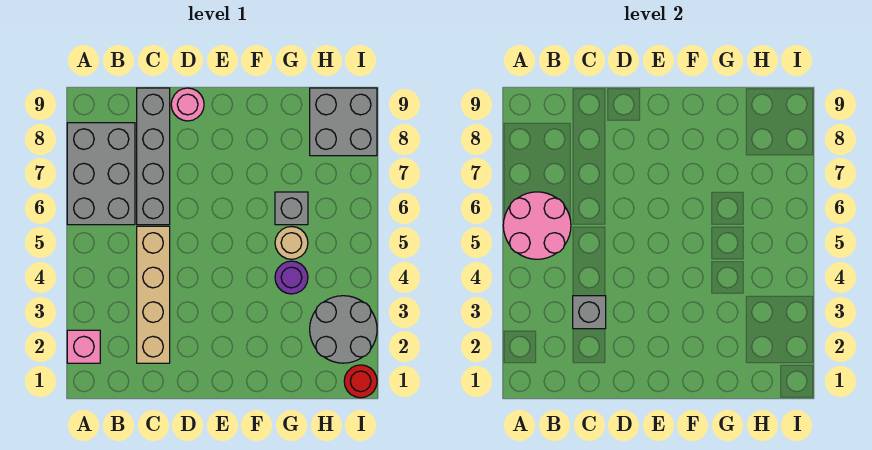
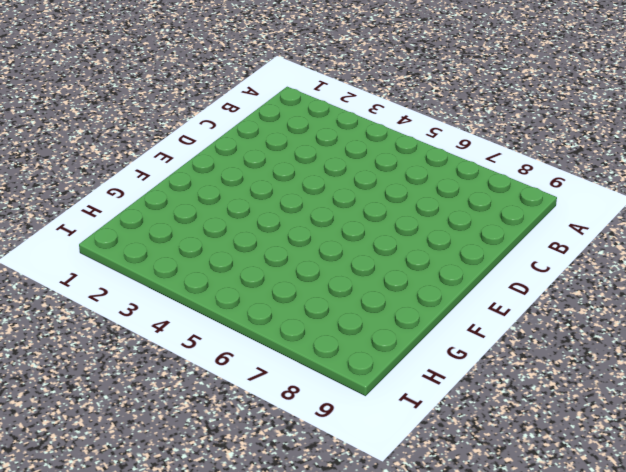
none -> pink brick A2 level 1
none -> grey brick A6:B8 level 1
none -> tan brick C2:C5 level 1

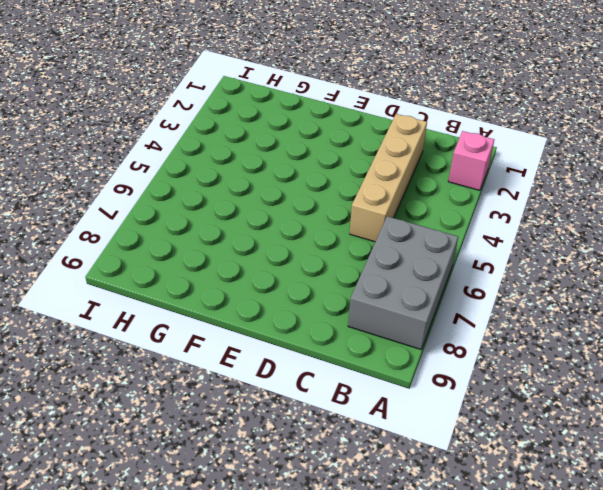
none -> grey brick C6:C9 level 1
none -> pink round brick D9 level 1
none -> purple round brick G4 level 1

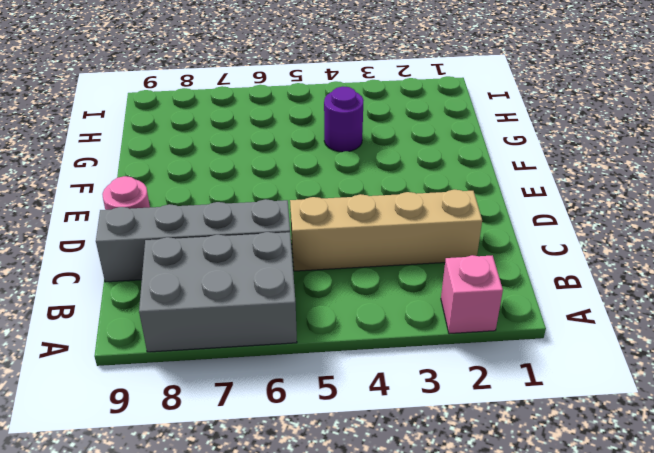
none -> tan round brick G5 level 1
none -> grey brick G6 level 1
none -> grey round brick H2:I3 level 1

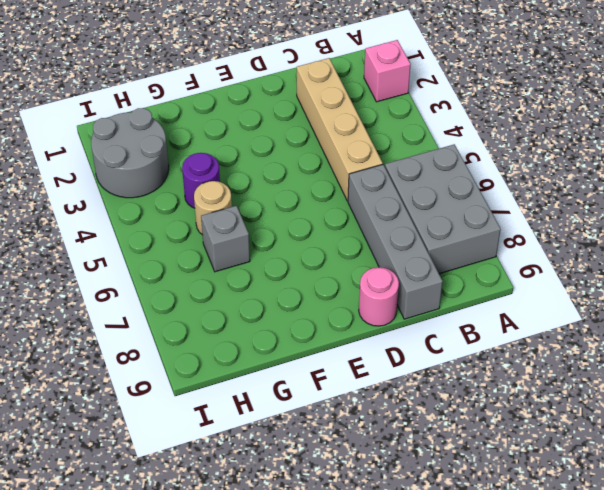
none -> grey brick H8:I9 level 1
none -> red round brick I1 level 1
none -> pink round brick A5:B6 level 2

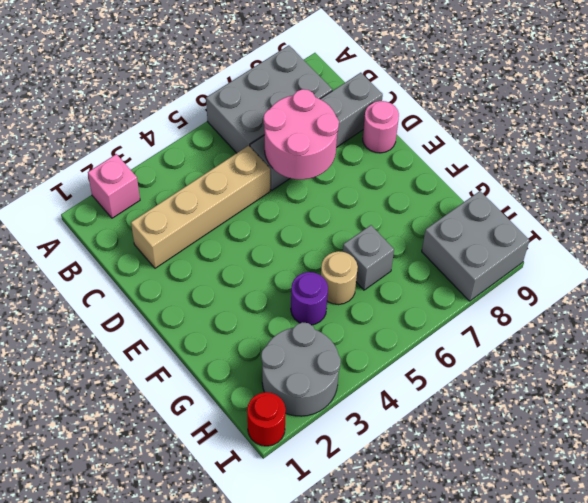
pink round brick C6:D7 level 2 -> pink round brick A5:B6 level 2
none -> grey brick C3 level 2

